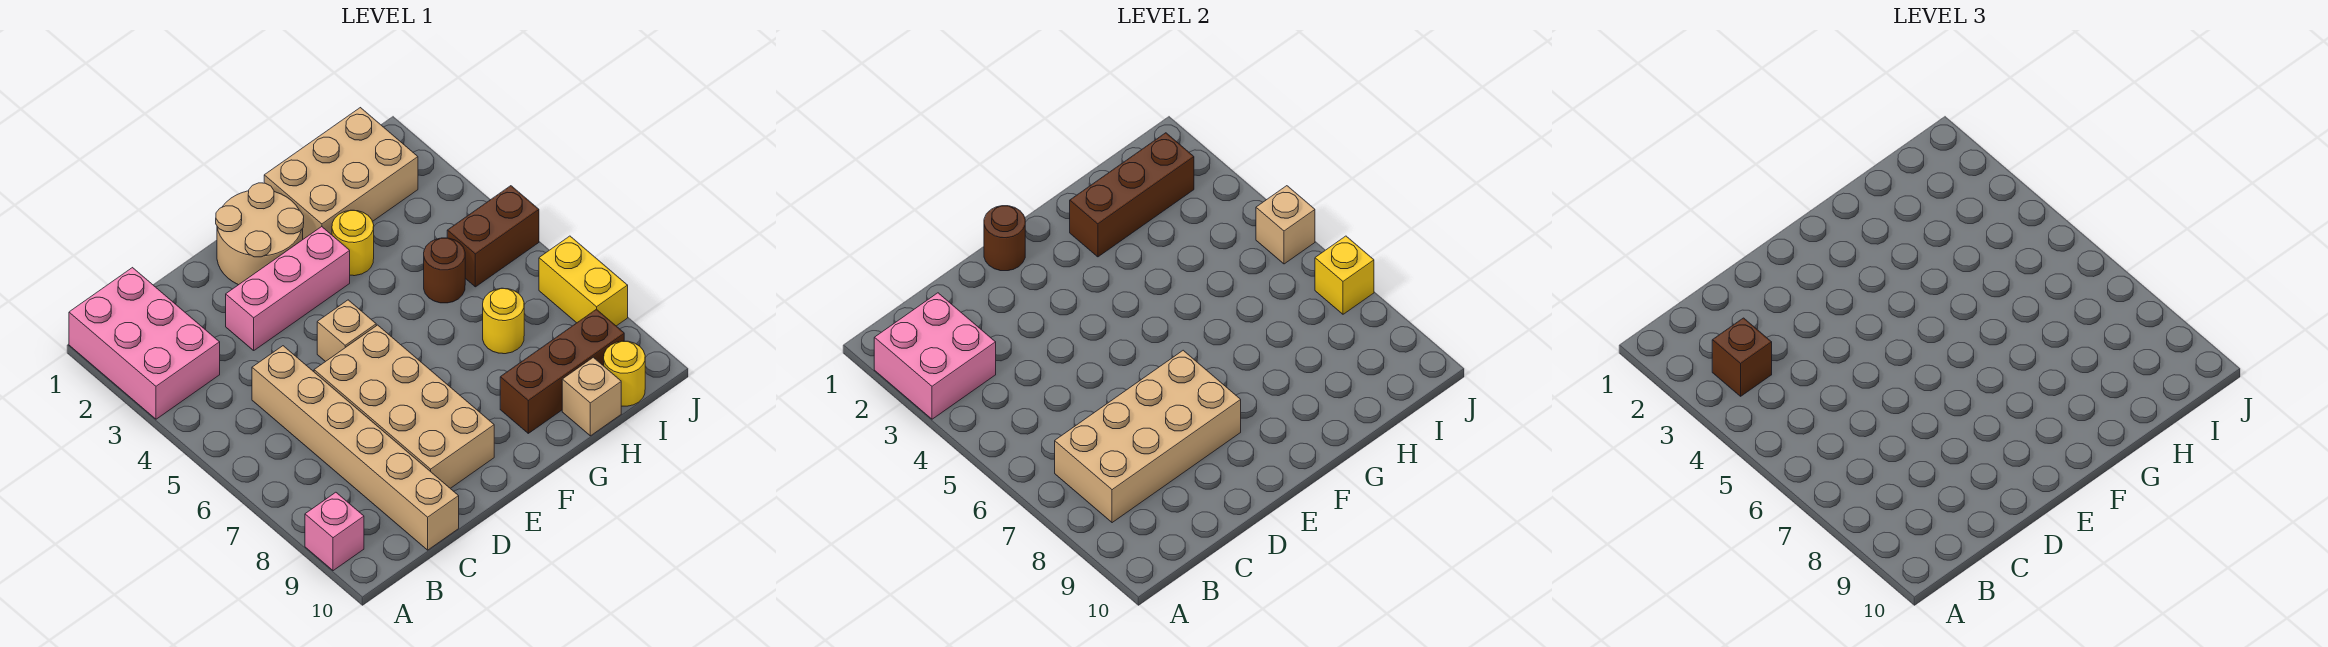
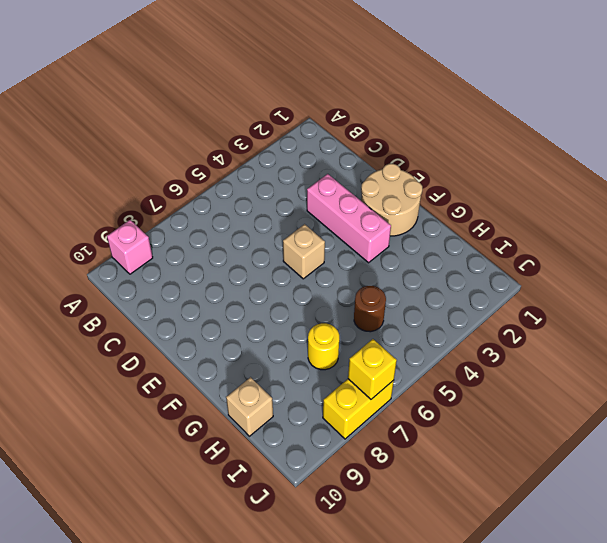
none -> pink brick A1:B3 level 1
none -> tan brick C5:C10 level 1
none -> tan brick D6:E9 level 1

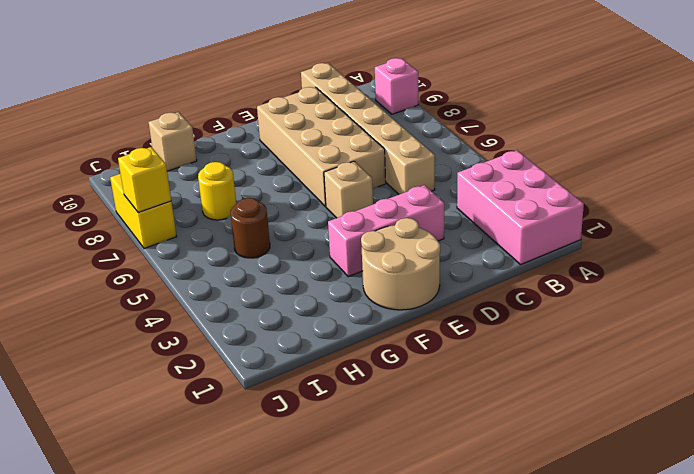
none -> tan brick G1:I2 level 1
none -> yellow round brick G3 level 1
none -> brown brick G9:I9 level 1

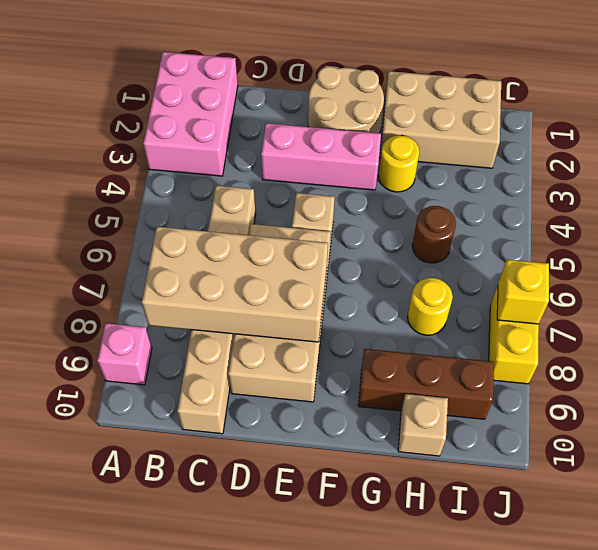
none -> brown brick I5:J5 level 1
none -> yellow round brick I10 level 1
none -> pink brick A2:B3 level 2

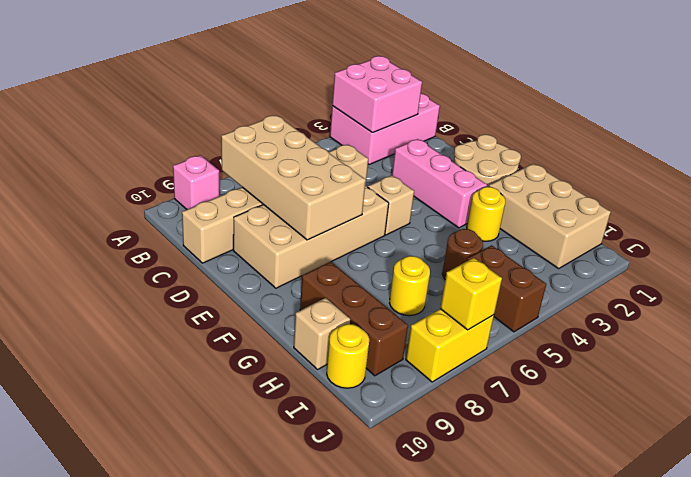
none -> brown round brick E1 level 2
none -> brown brick G2:I2 level 2
none -> tan brick J5 level 2

